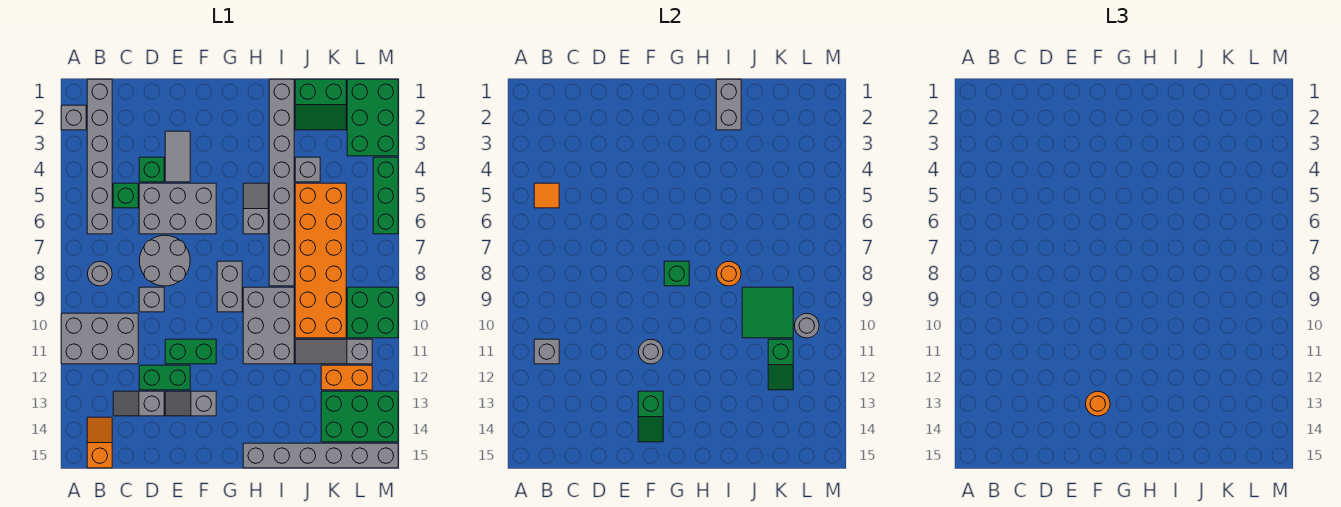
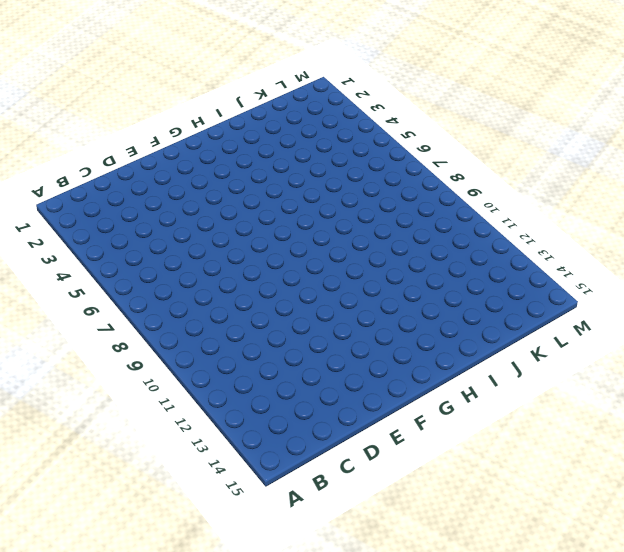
none -> grey brick A2 level 1
none -> grey brick A10:C11 level 1
none -> grey brick B1:B6 level 1
none -> grey round brick B8 level 1

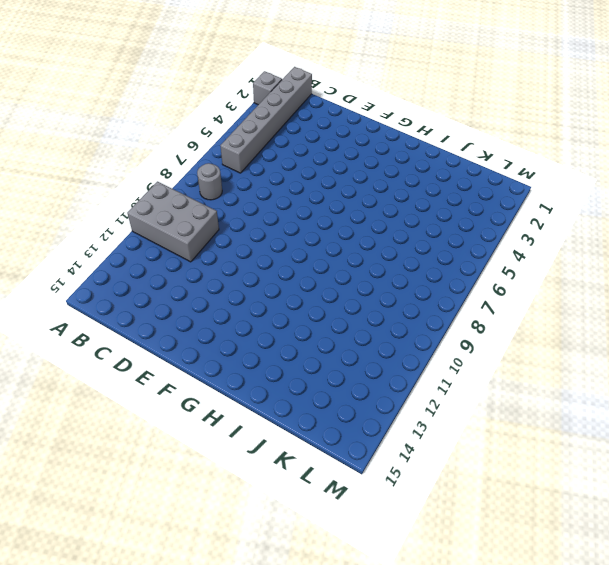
none -> orange slope B14:B15 level 1 top 15
none -> green brick C5 level 1
none -> grey slope C13:D13 level 1 top D
none -> green brick D4 level 1

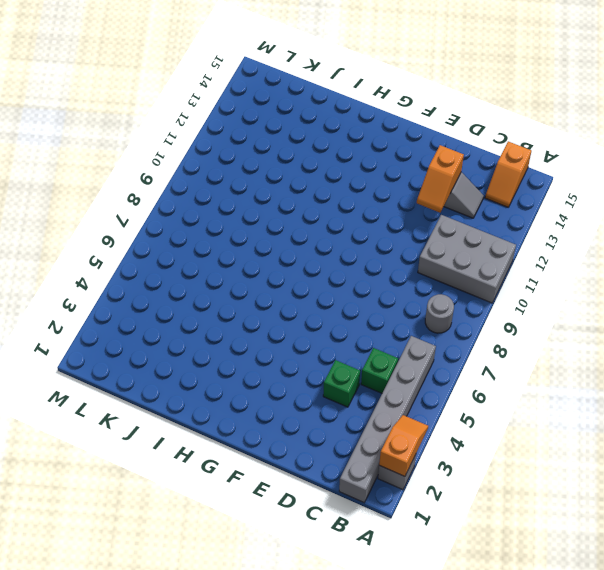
orange slope A2:A3 level 2 top 2 -> none
orange slope D12:D13 level 2 top 13 -> none
none -> grey brick D5:F6 level 1
none -> grey round brick D7:E8 level 1
none -> grey brick D9 level 1
none -> green brick D12:E12 level 1

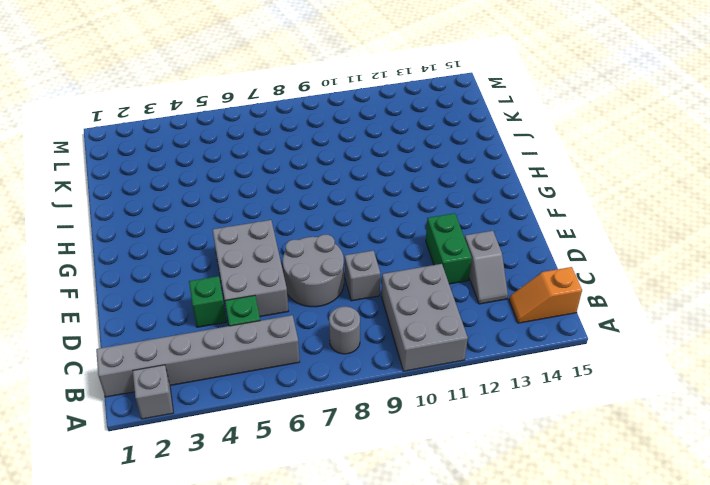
none -> grey tile E3:E4 level 1
none -> green brick E11:F11 level 1
none -> grey slope E13:F13 level 1 top F
none -> grey brick G8:G9 level 1

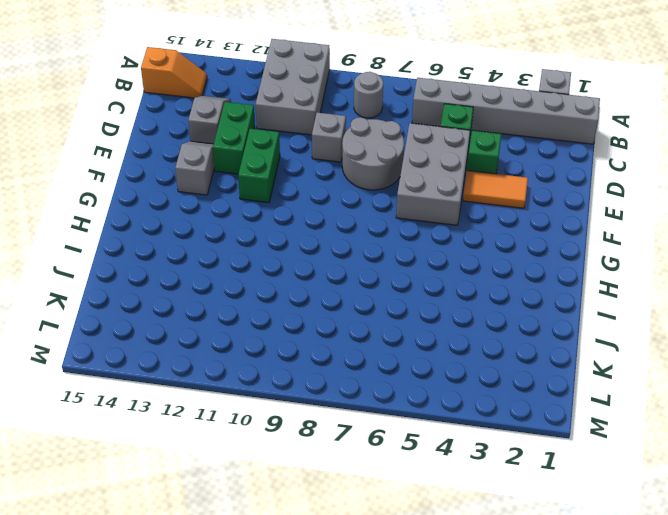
orange tile E3:E4 level 1 -> grey tile E3:E4 level 1
none -> grey brick G8:G9 level 1
none -> grey slope H5:H6 level 1 top 6
none -> grey brick H9:I11 level 1
none -> grey brick H15:M15 level 1

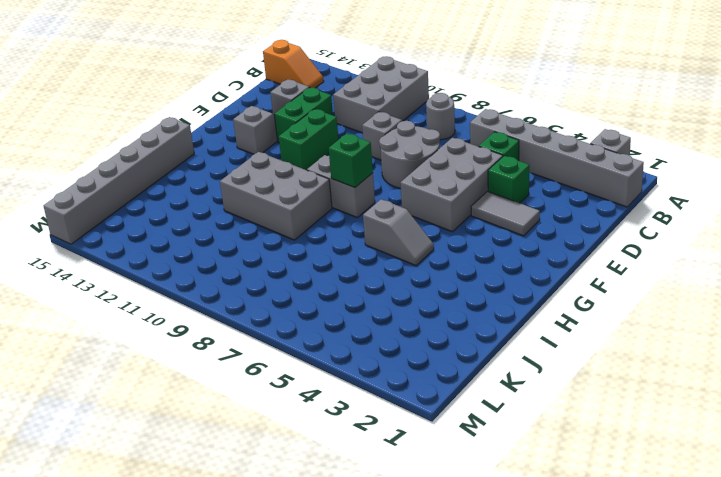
none -> grey brick I1:I8 level 1
none -> green slope J1:K2 level 1 top 1
none -> grey brick J4 level 1
none -> orange brick J5:K10 level 1

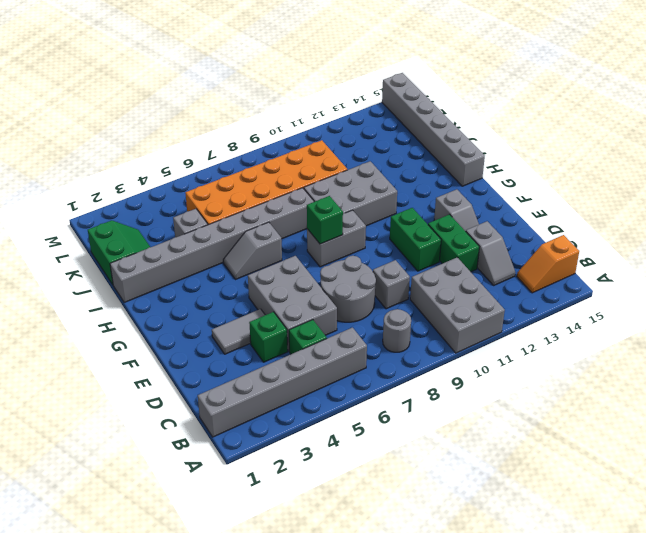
none -> grey brick A2 level 1
none -> grey slope J11:L11 level 1 top L
none -> orange brick K12:L12 level 1
none -> green brick K13:M14 level 1

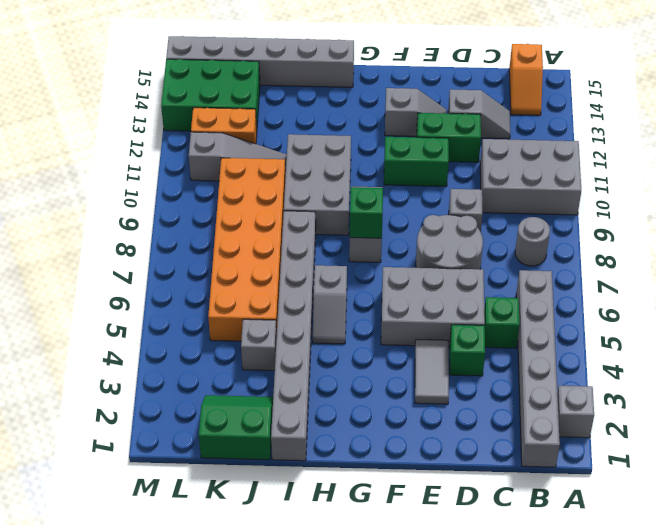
none -> green brick L1:M3 level 1
none -> green brick L9:M10 level 1
none -> green brick M4:M6 level 1
none -> orange tile B5 level 2

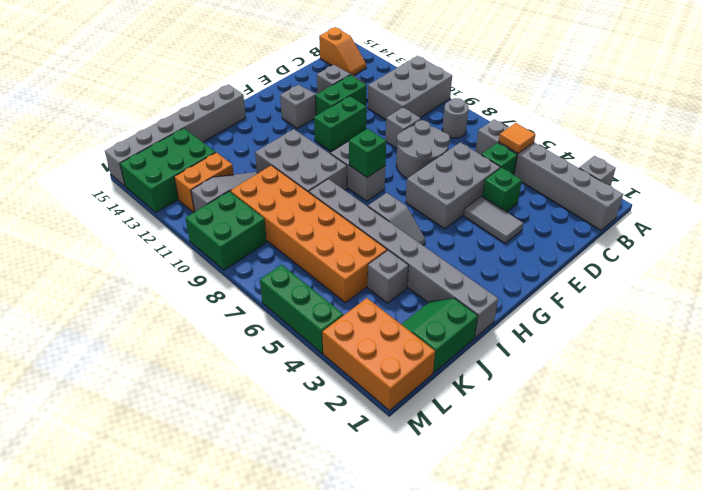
orange brick L1:M3 level 1 -> green brick L1:M3 level 1
none -> grey brick B11 level 2
none -> grey round brick F11 level 2
none -> green slope F13:F14 level 2 top 13
none -> grey brick I1:I2 level 2

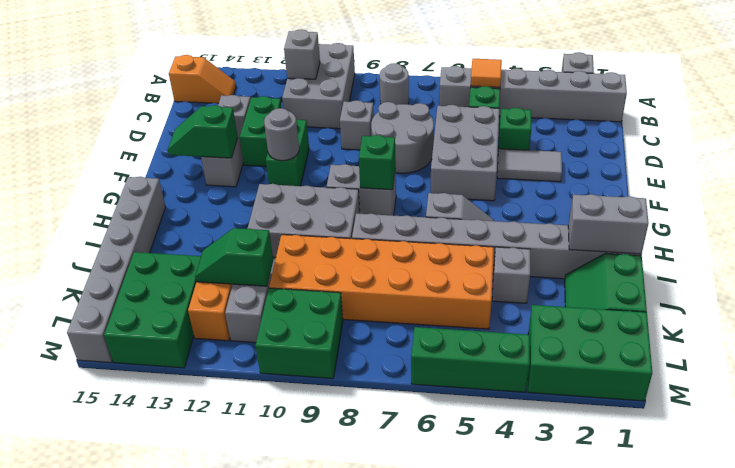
none -> orange round brick I8 level 2
none -> green tile J9:K10 level 2
none -> grey round brick L10 level 2
none -> orange round brick F13 level 3

